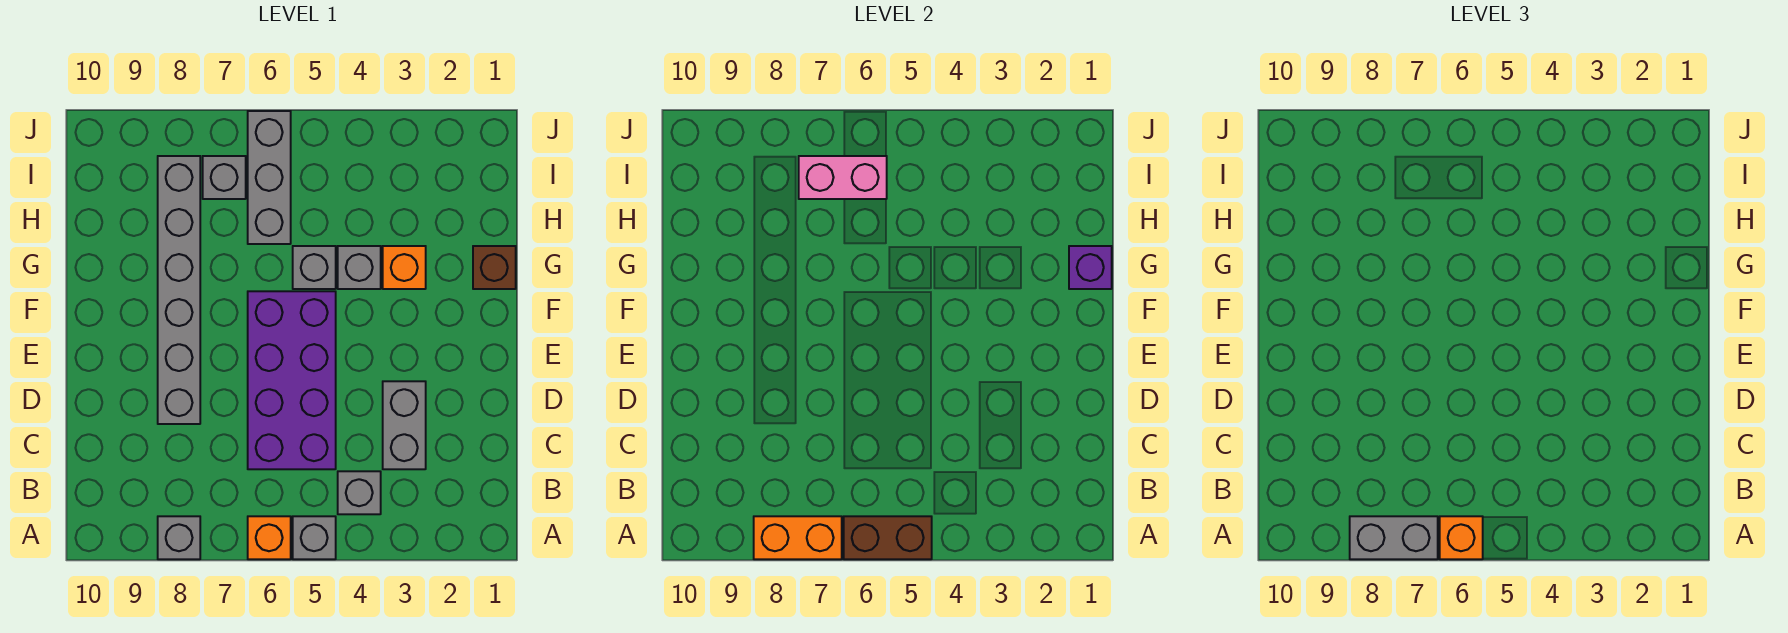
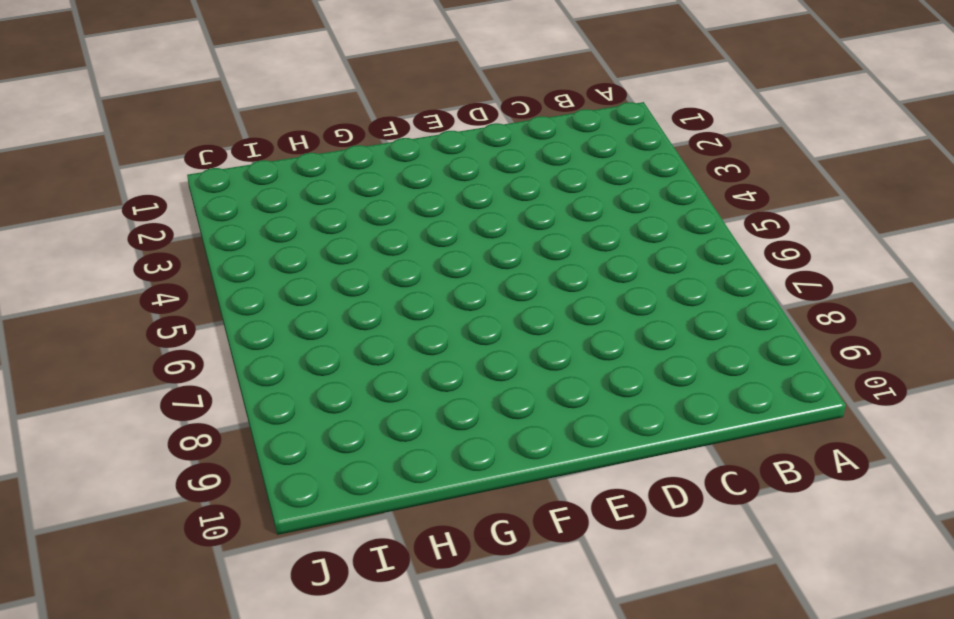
none -> grey brick A5 level 1
none -> orange brick A6 level 1
none -> grey brick A8 level 1

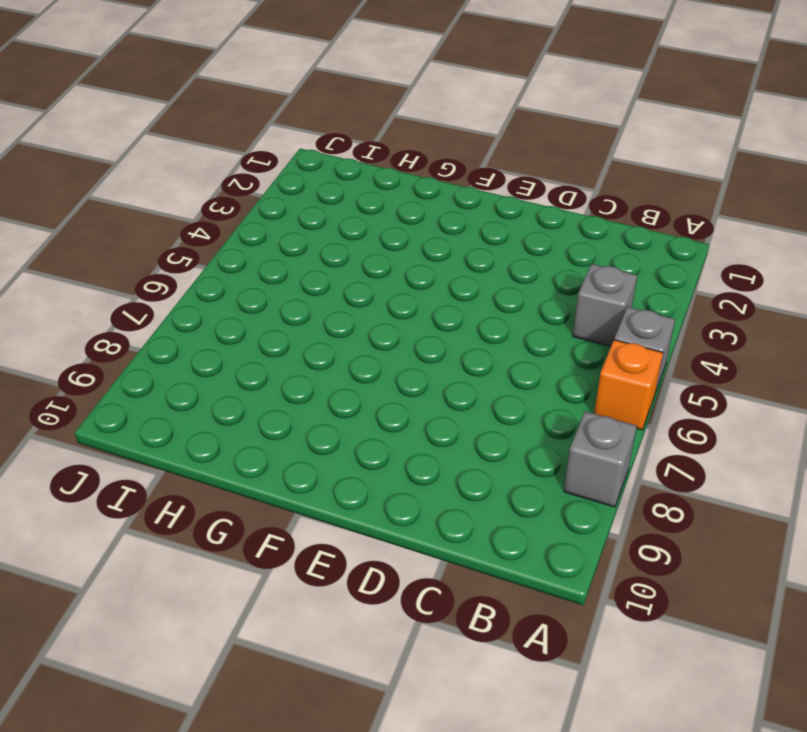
none -> grey brick C3:D3 level 1
none -> purple brick C5:F6 level 1
none -> grey brick D8:I8 level 1

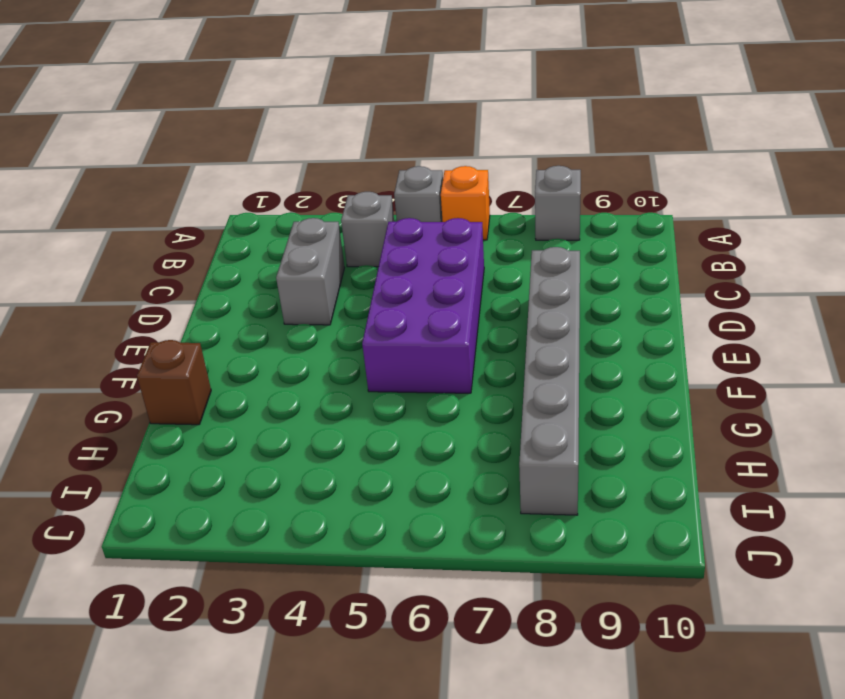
none -> orange brick G3 level 1
none -> grey brick G4 level 1
none -> grey brick G5 level 1

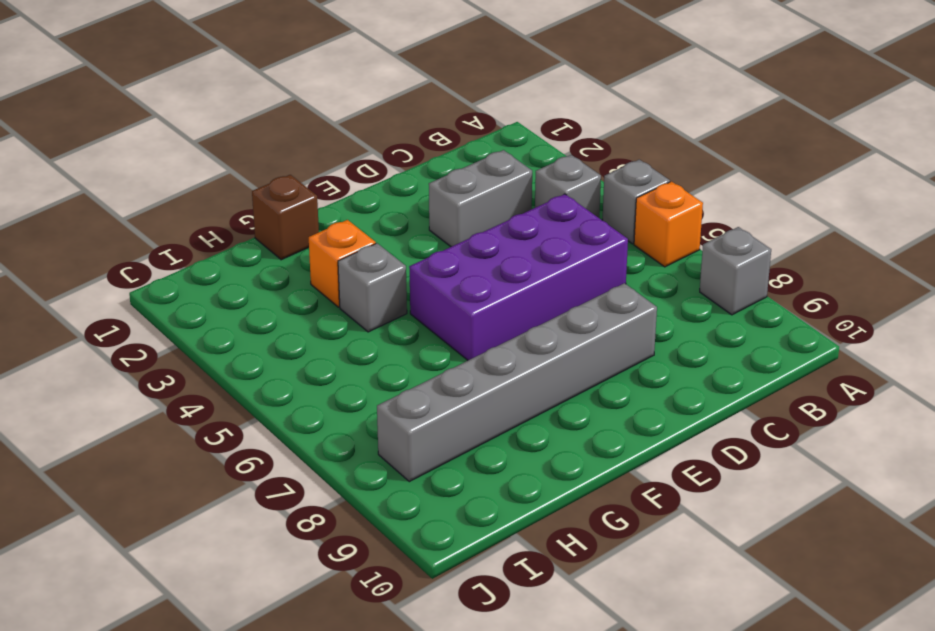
none -> grey brick G5 level 1
none -> grey brick H6:J6 level 1
none -> grey brick I7 level 1

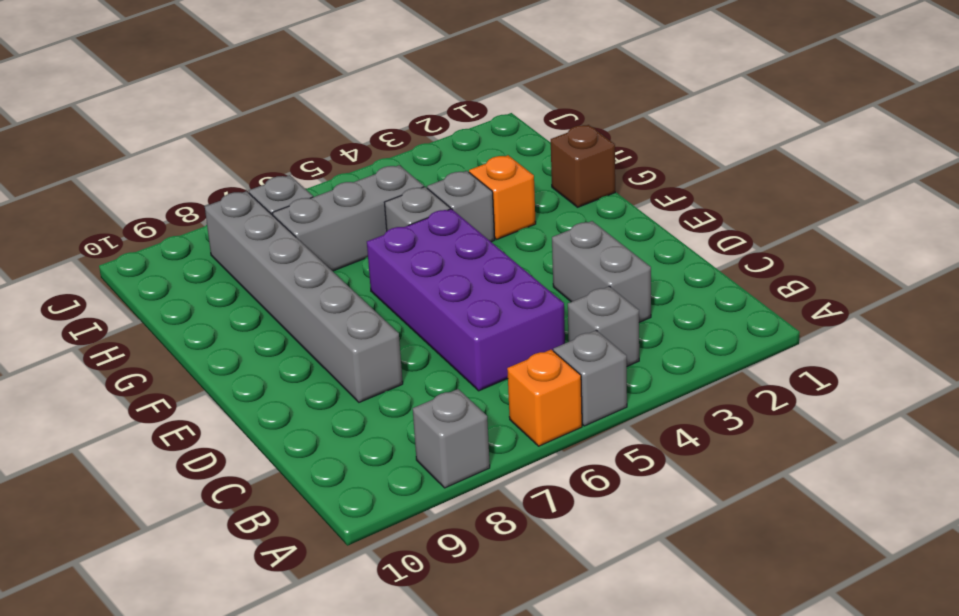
grey brick H5:H7 level 1 -> grey brick H6:J6 level 1
none -> brown brick A5:A6 level 2
none -> orange brick A7:A8 level 2
none -> purple brick G1 level 2

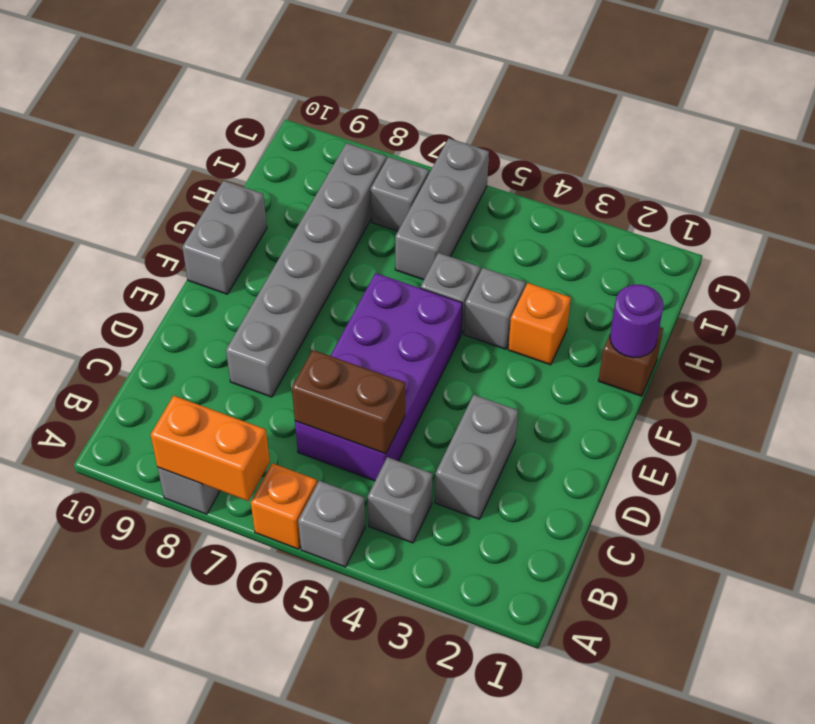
brown brick C5:C6 level 2 -> brown brick A5:A6 level 2
grey brick F10:G10 level 1 -> grey brick A7:A8 level 3
purple round brick G1 level 2 -> purple brick G1 level 2
none -> pink brick I6:I7 level 2
none -> orange brick A6 level 3

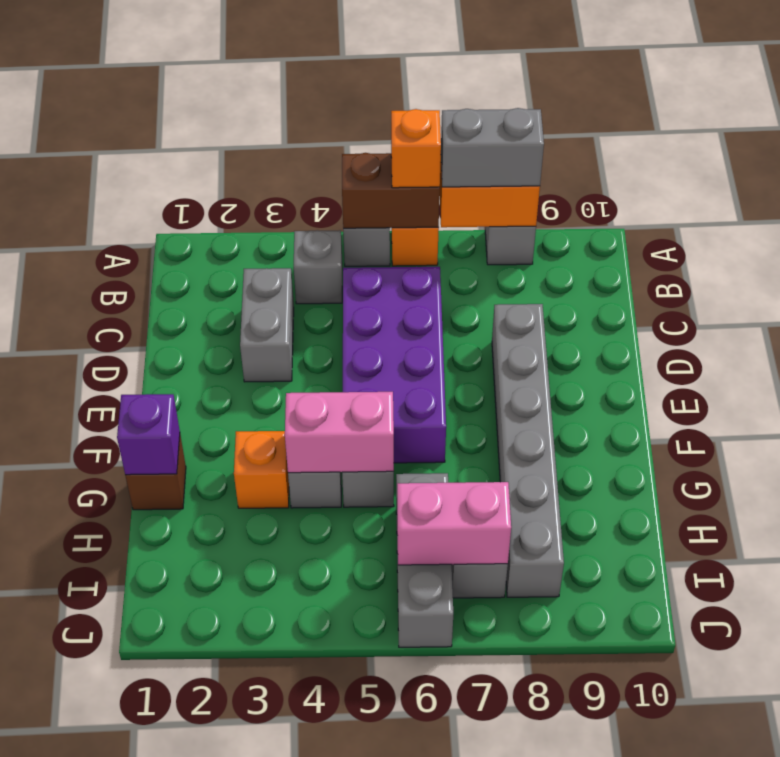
pink brick G4:G5 level 2 -> none

